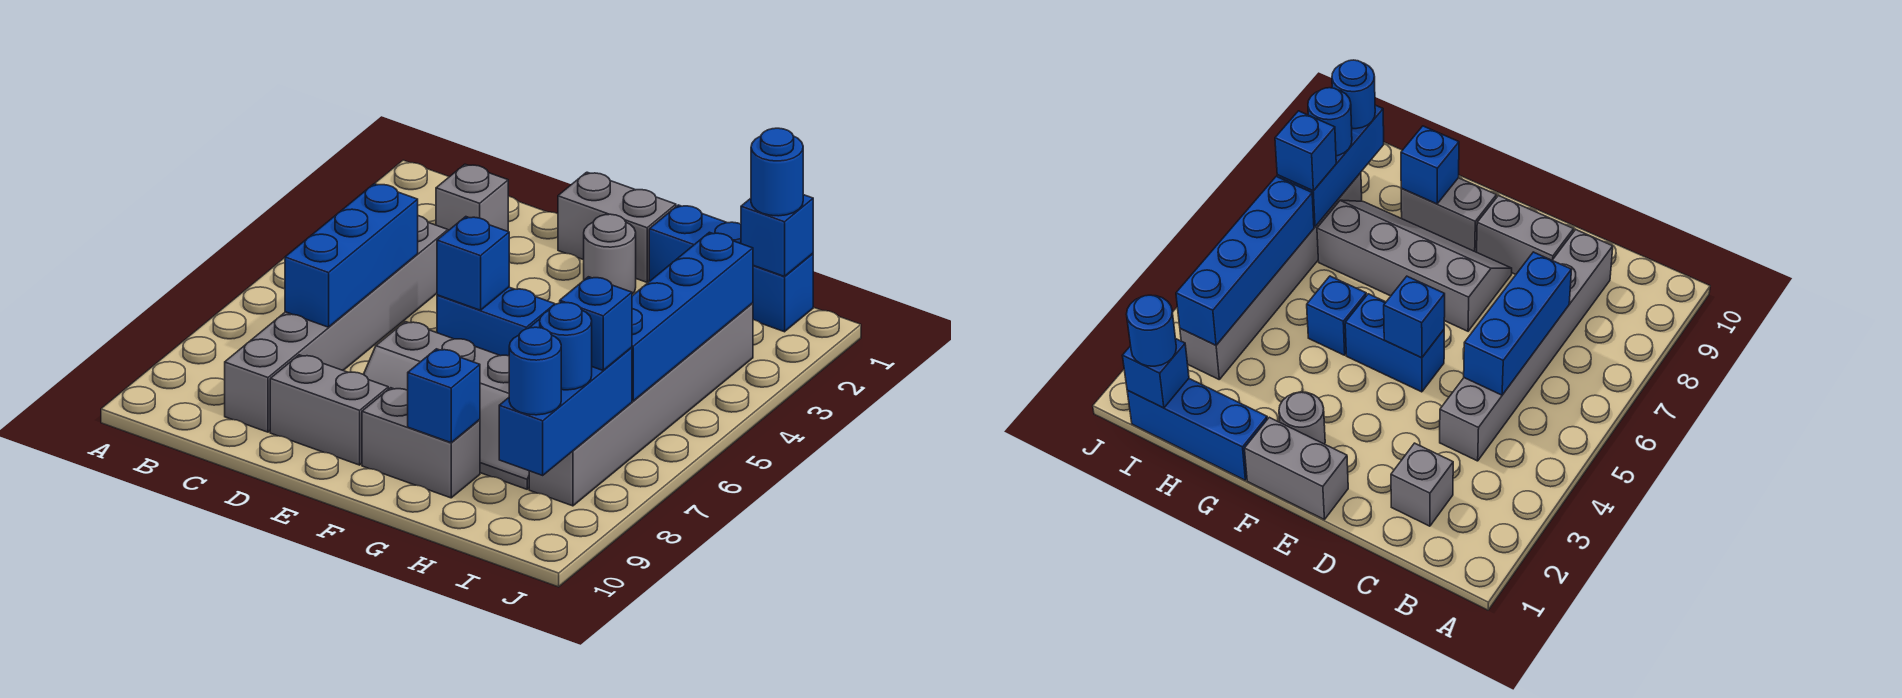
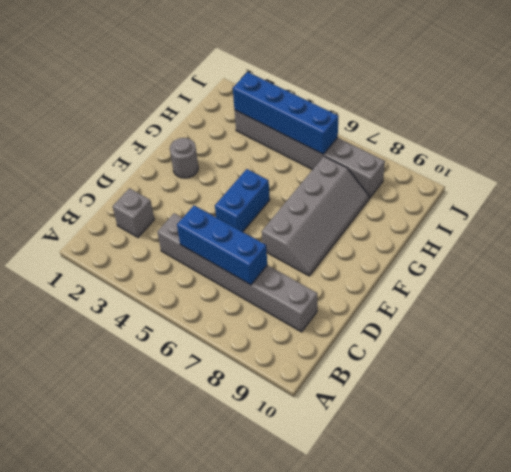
none -> grey brick D9:E9 level 1
none -> grey brick E1:F1 level 1
none -> grey brick F9:G9 level 1

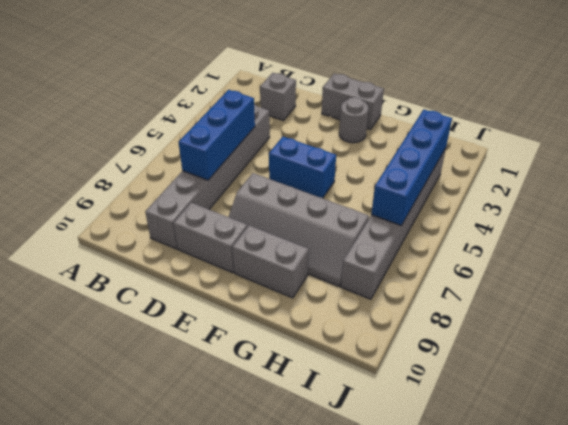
none -> blue brick G1:I1 level 1
none -> blue brick G5 level 1
none -> blue brick E5 level 2

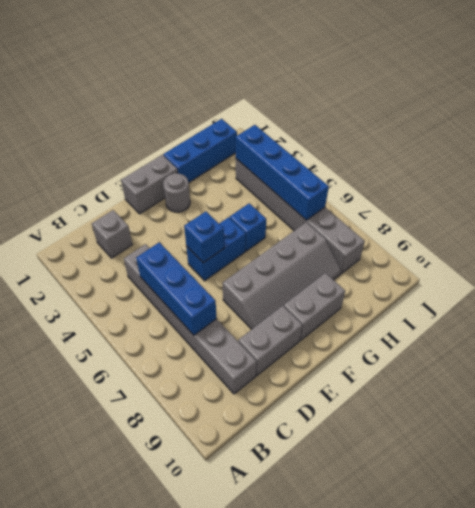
none -> blue brick G9 level 2
none -> blue brick I1 level 2
none -> blue brick I7:I9 level 2

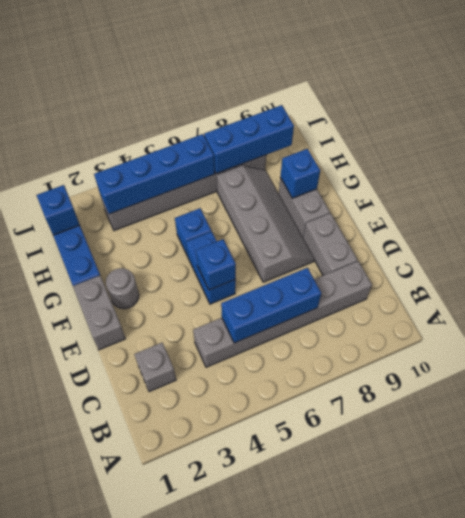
none -> blue round brick I1 level 3
none -> blue brick I7 level 3
none -> blue round brick I8 level 3

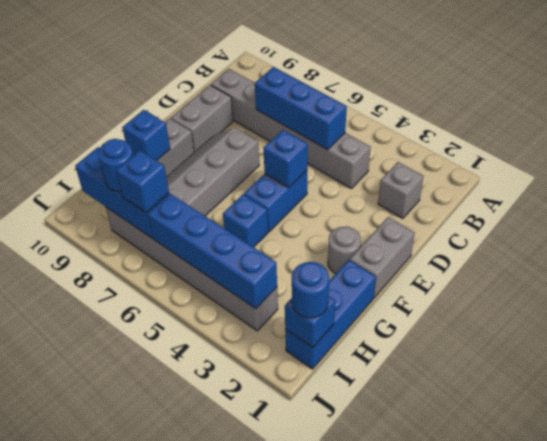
none -> blue round brick I9 level 3

